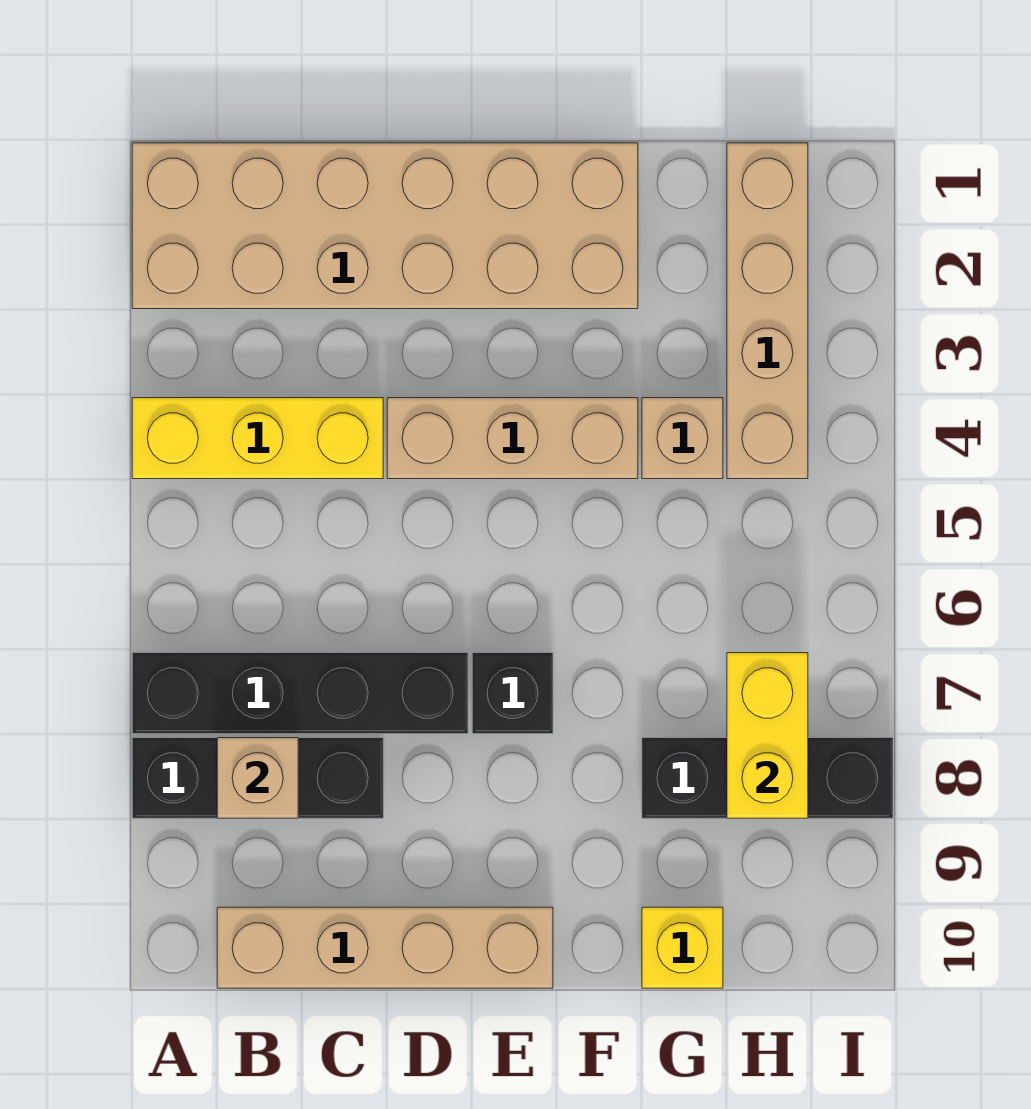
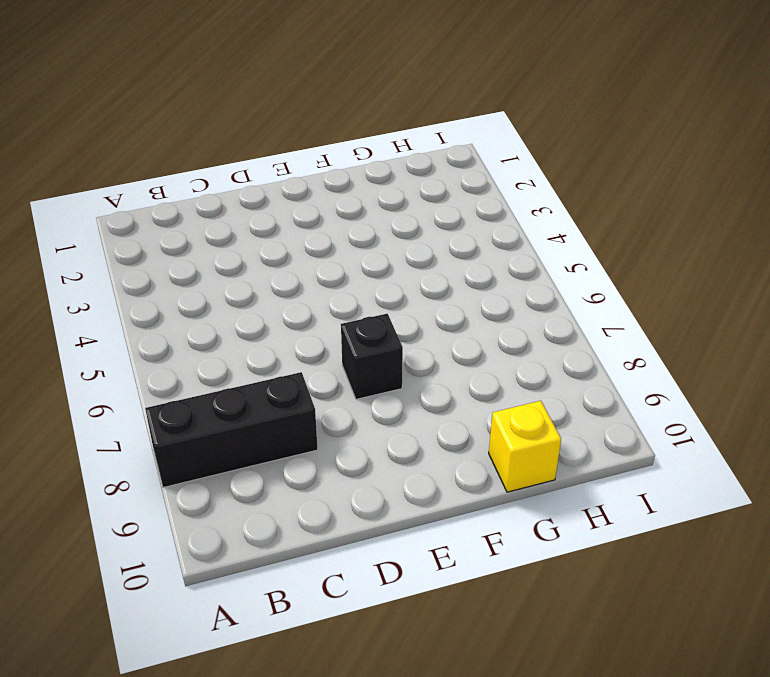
none -> tan brick A1:F2 level 1
none -> yellow brick A4:C4 level 1
none -> black brick A7:D7 level 1

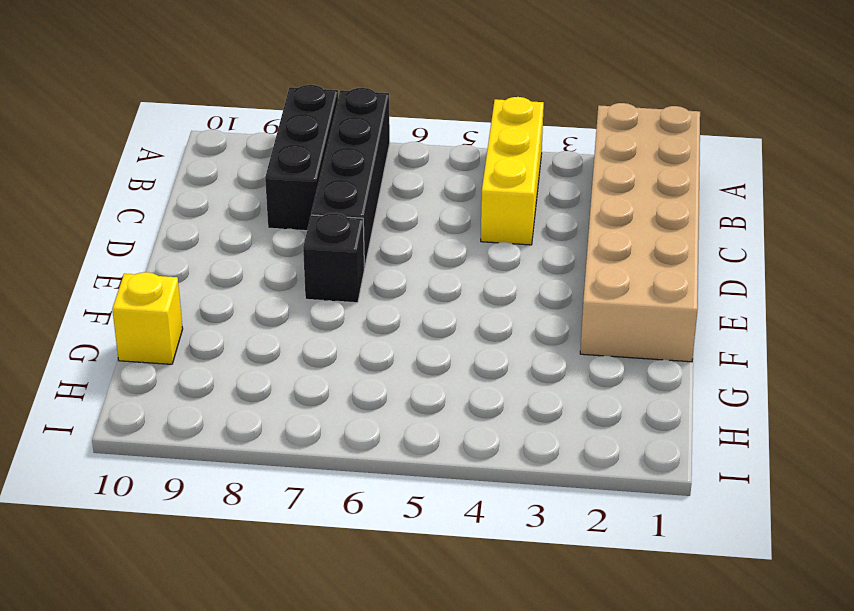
none -> tan brick B10:E10 level 1
none -> tan brick D4:F4 level 1
none -> tan brick G4 level 1

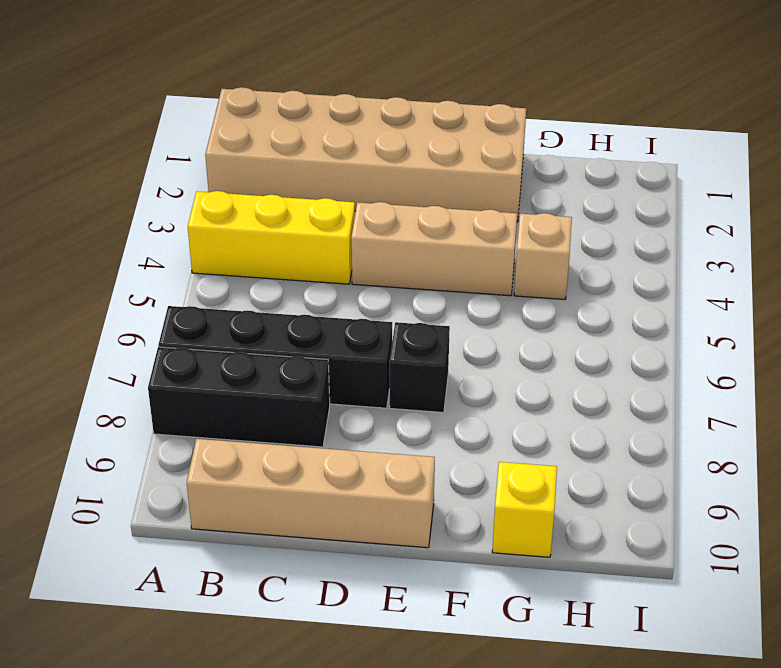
none -> black brick G8:I8 level 1
none -> tan brick H1:H4 level 1
none -> tan brick B8 level 2

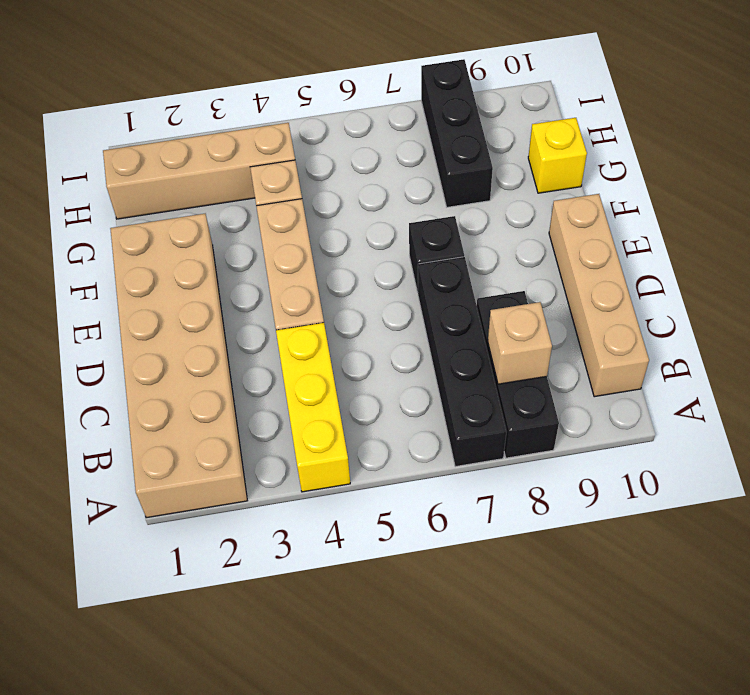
none -> yellow brick H7:H8 level 2

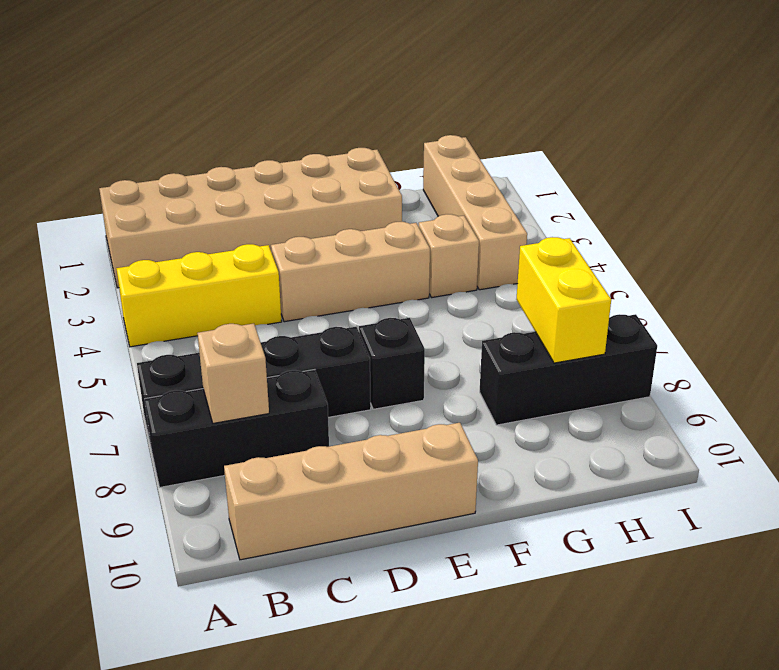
none -> yellow brick G10 level 1

